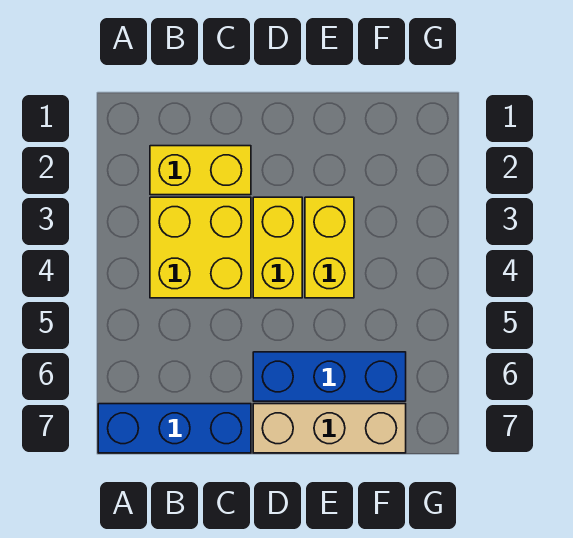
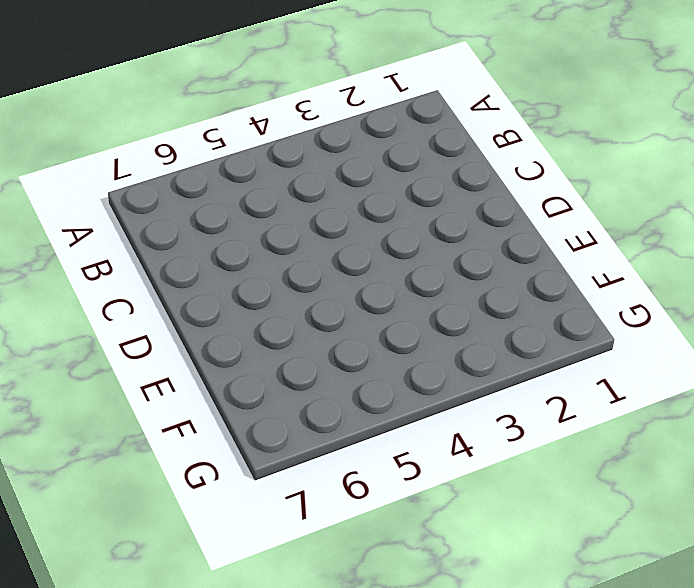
none -> blue brick A7:C7 level 1
none -> yellow brick B2:C2 level 1

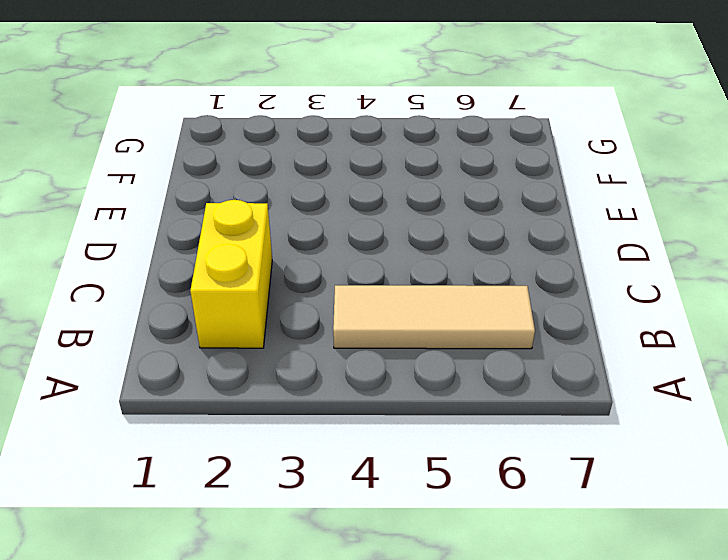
tan tile B4:B6 level 1 -> yellow brick B3:C4 level 1
none -> blue brick A7:C7 level 1
none -> yellow brick D3:D4 level 1

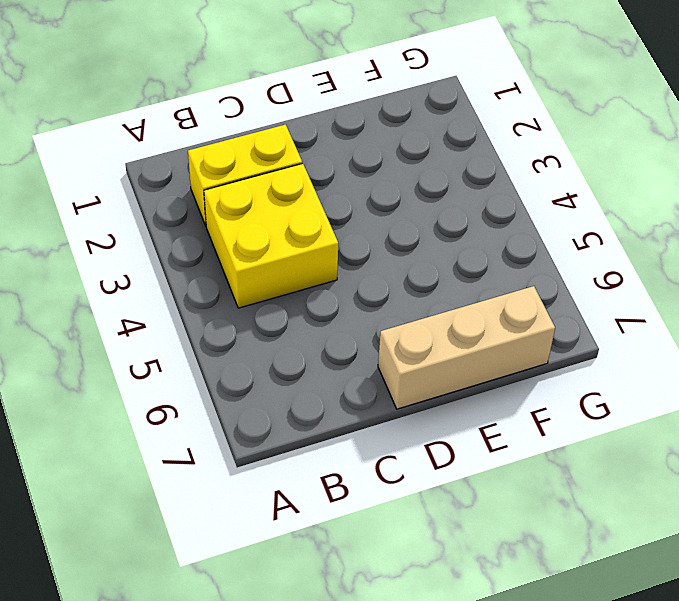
none -> blue brick A7:C7 level 1
none -> yellow brick D3:D4 level 1

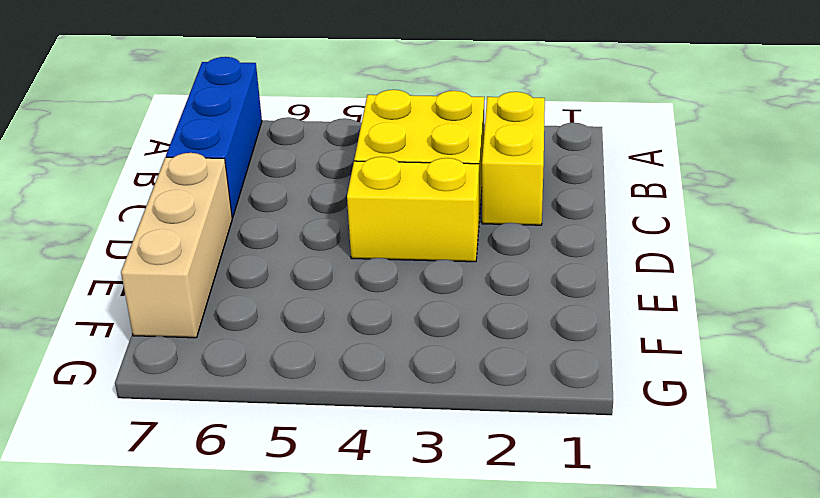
none -> blue brick D6:F6 level 1
none -> yellow brick E3:E4 level 1

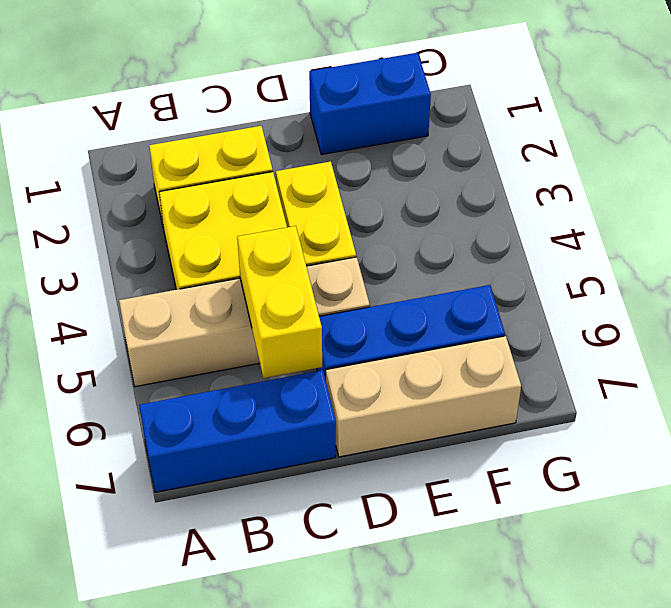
tan brick A5:D5 level 1 -> none
yellow brick C5:C6 level 2 -> yellow brick E3:E4 level 1
blue brick E1:F1 level 1 -> none

